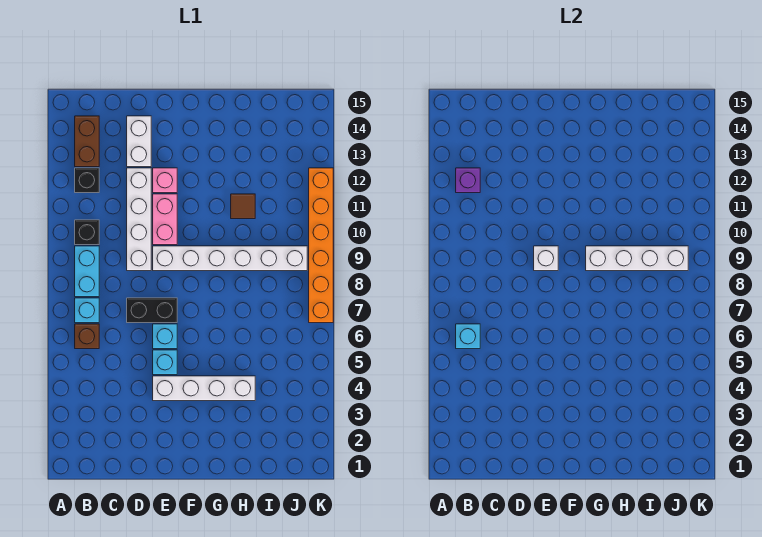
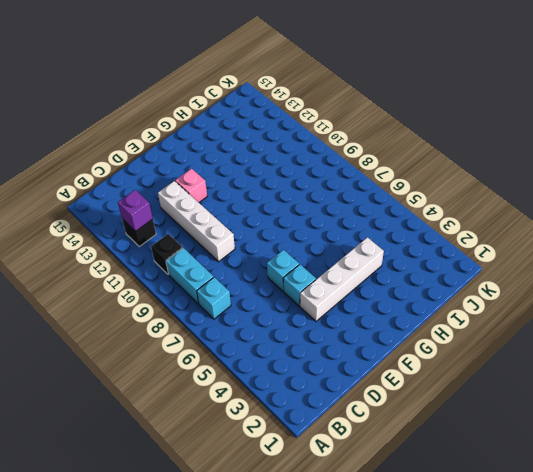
none -> brown brick B6 level 1
none -> brown brick B13:B14 level 1
none -> black brick D7:E7 level 1

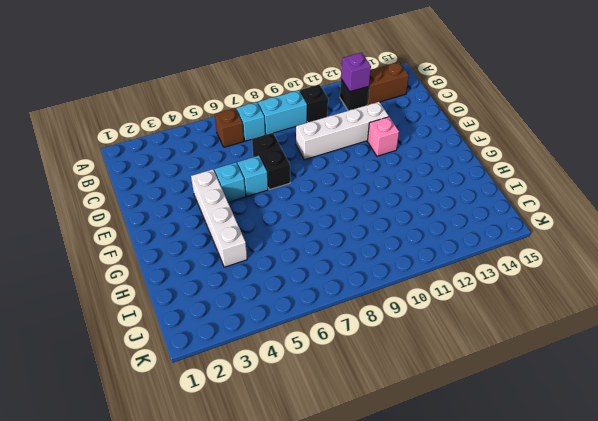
none -> white brick D13:D14 level 1
none -> white brick E9:J9 level 1
none -> pink brick E10:E11 level 1

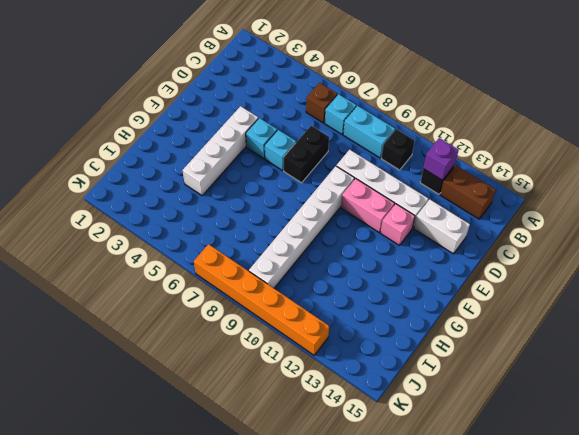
none -> brown tile H11 level 1
none -> cyan brick B6 level 2
none -> white brick E9 level 2

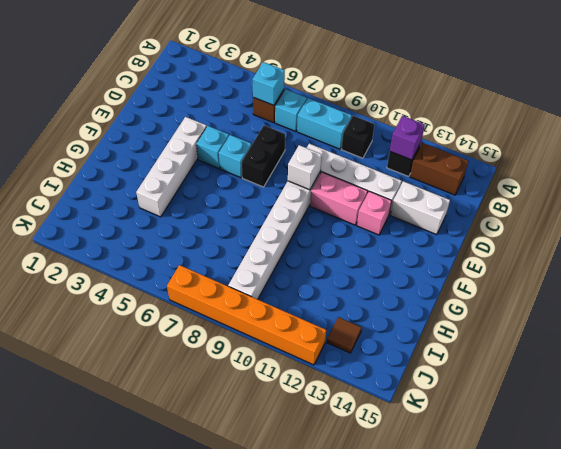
brown tile J13 level 1 -> brown tile H11 level 1
none -> white brick G9:J9 level 2

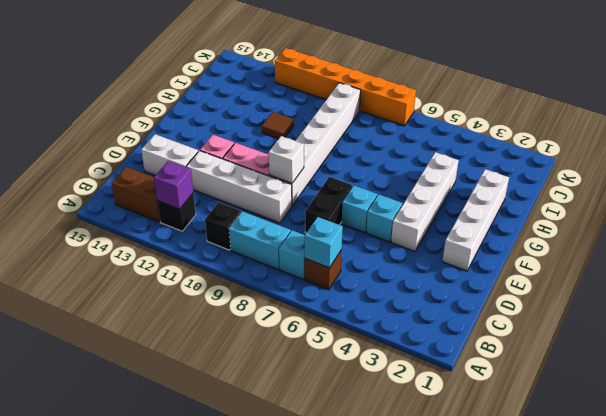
white brick E2:H2 level 1 -> white brick G9:J9 level 2

